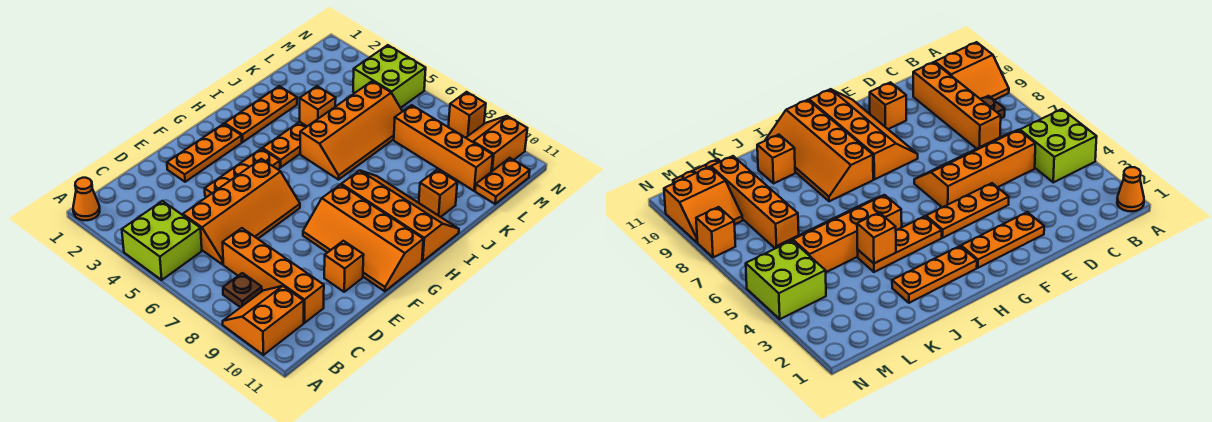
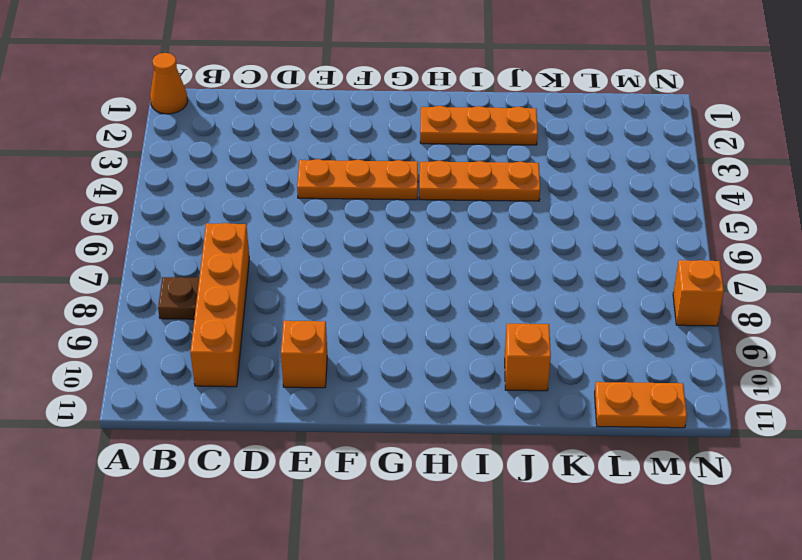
none -> lime brick A4:B5 level 1
none -> orange slope A9:B10 level 1 top 10
none -> orange slope C5:F6 level 1 top 5

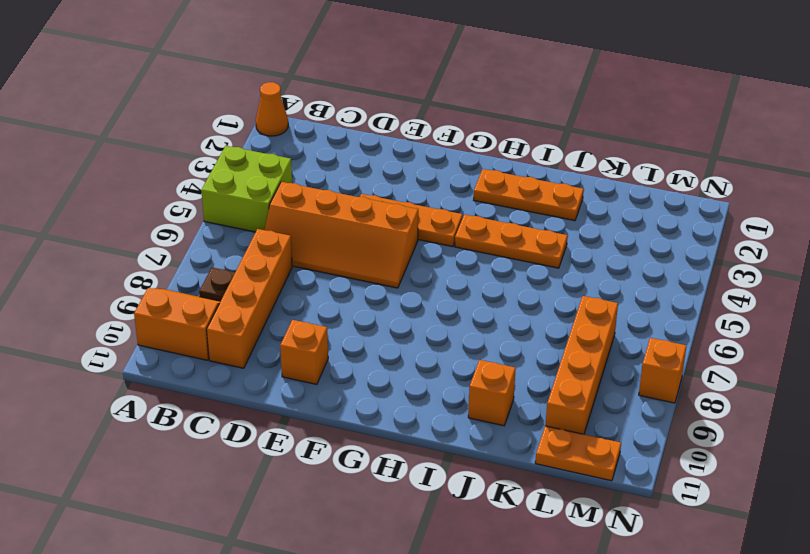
none -> orange plate E2:G2 level 1
none -> orange slope F8:G11 level 1 top G
none -> orange slope H8:I11 level 1 top H

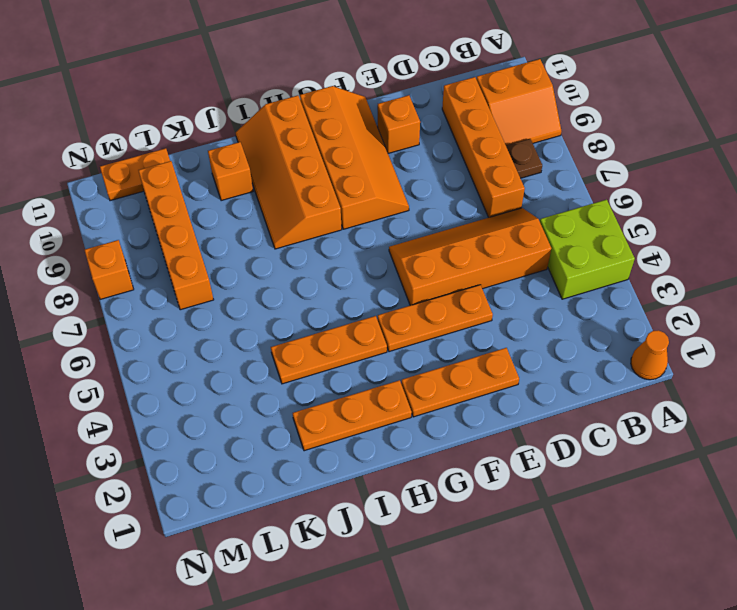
none -> orange slope I5:L6 level 1 top 5
none -> lime brick M4:N5 level 1
none -> orange slope M9:N10 level 1 top 10

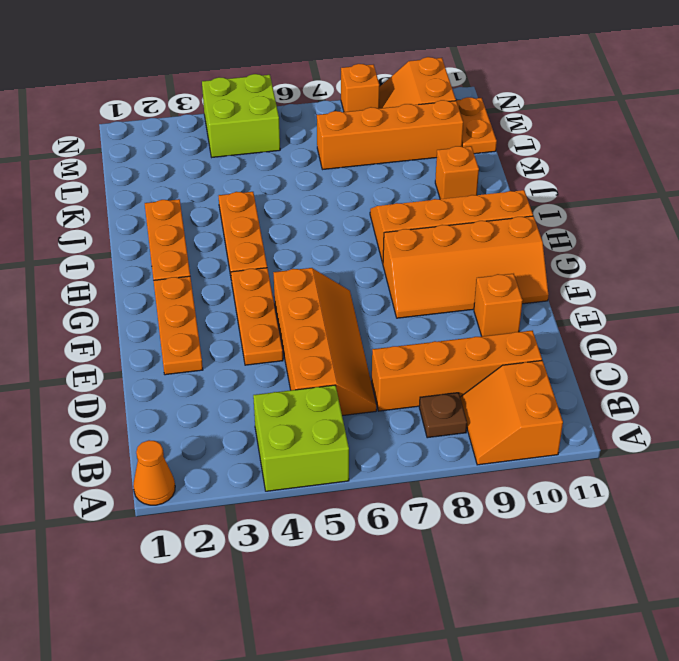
none -> orange slope I5:L6 level 1 top 5
none -> orange brick J4 level 2

